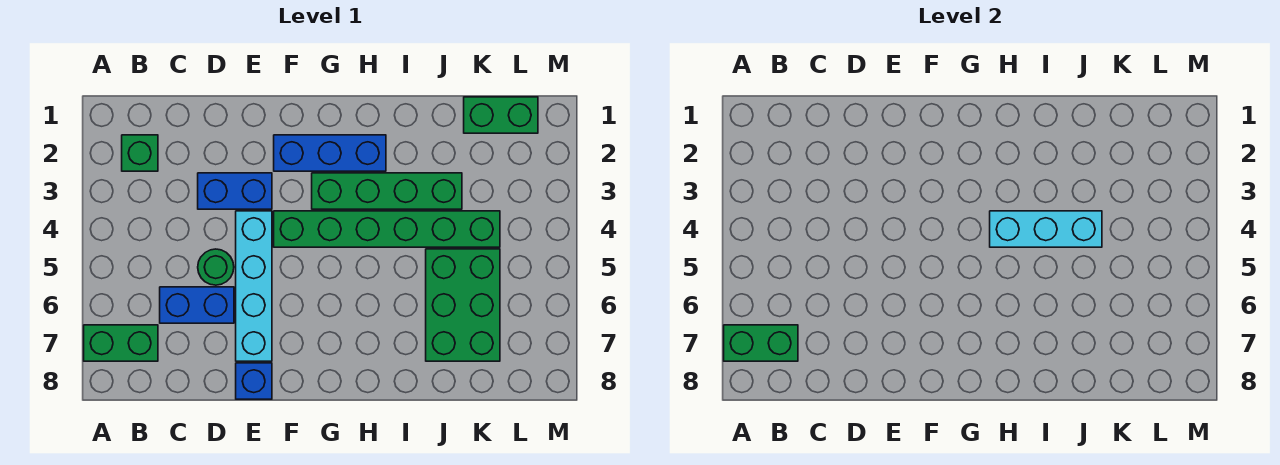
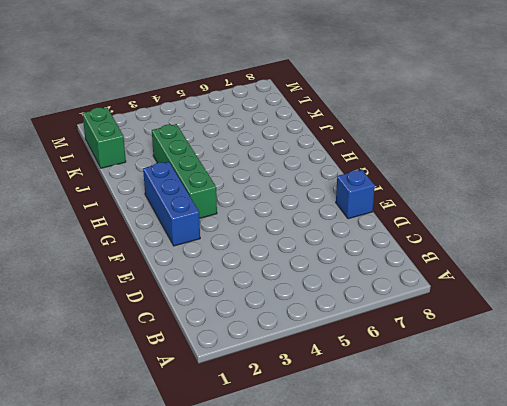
none -> green brick A7:B7 level 1
none -> green brick B2 level 1
none -> blue brick C6:D6 level 1

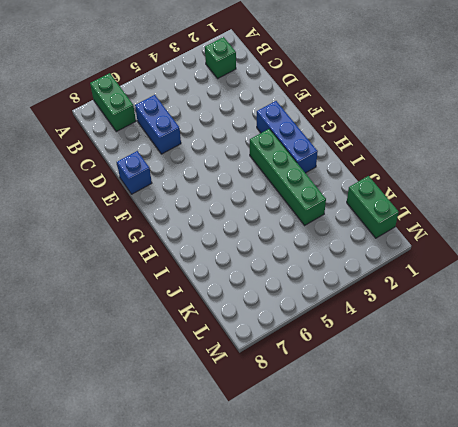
none -> blue brick D3:E3 level 1
none -> green round brick D5 level 1
none -> cyan brick E4:E7 level 1

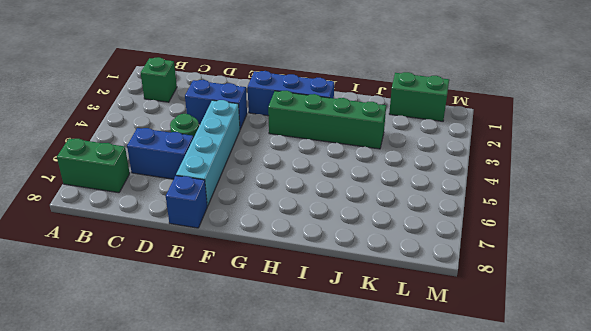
none -> green brick F4:K4 level 1
none -> green brick J5:K7 level 1
none -> green brick A7:B7 level 2

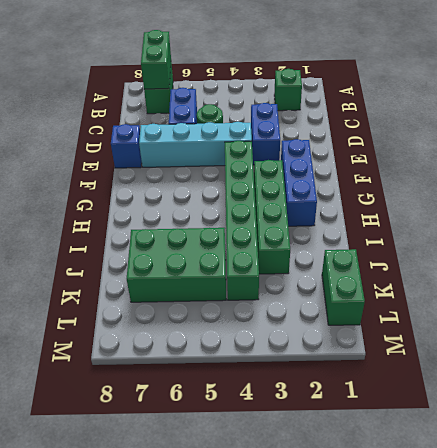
none -> cyan brick H4:J4 level 2

